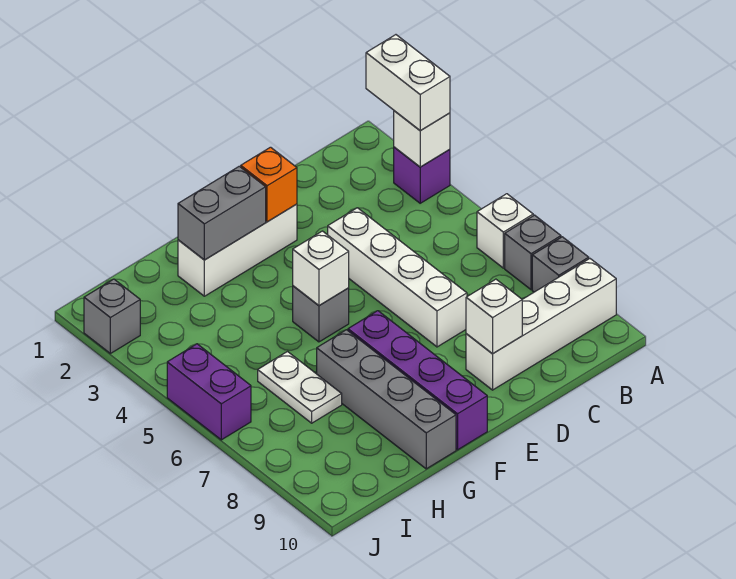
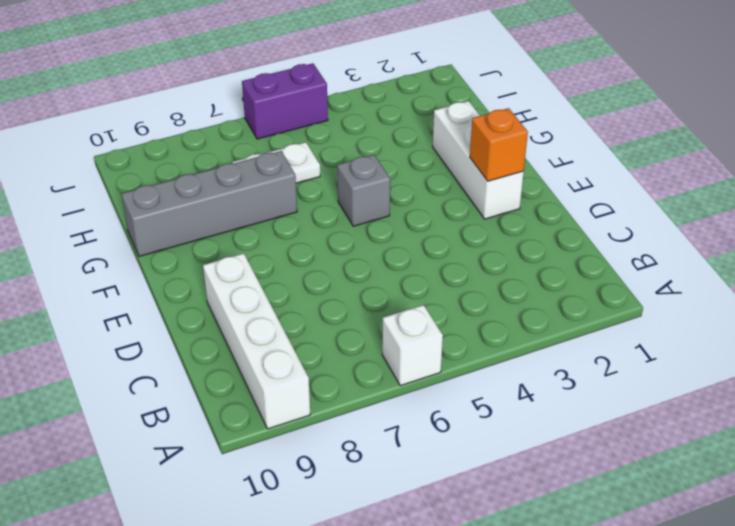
none -> purple brick A3 level 1
none -> grey brick A7 level 1
none -> grey brick A8 level 1

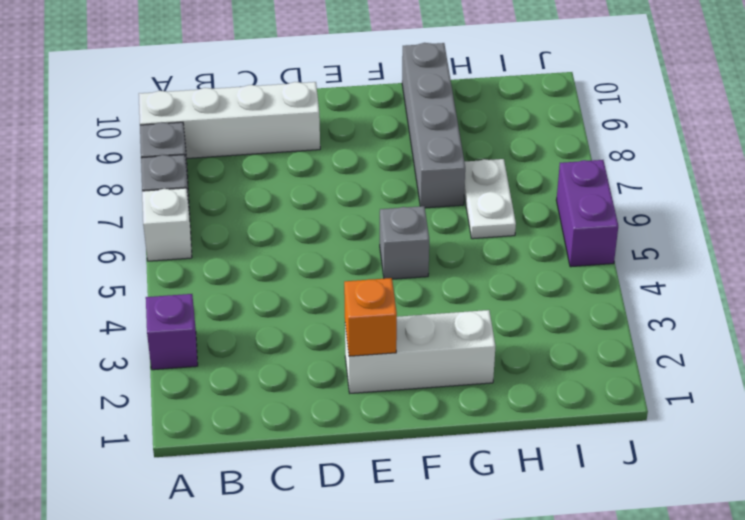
none -> white brick D4:D7 level 1
none -> purple brick F7:F10 level 1
none -> grey brick J2 level 1

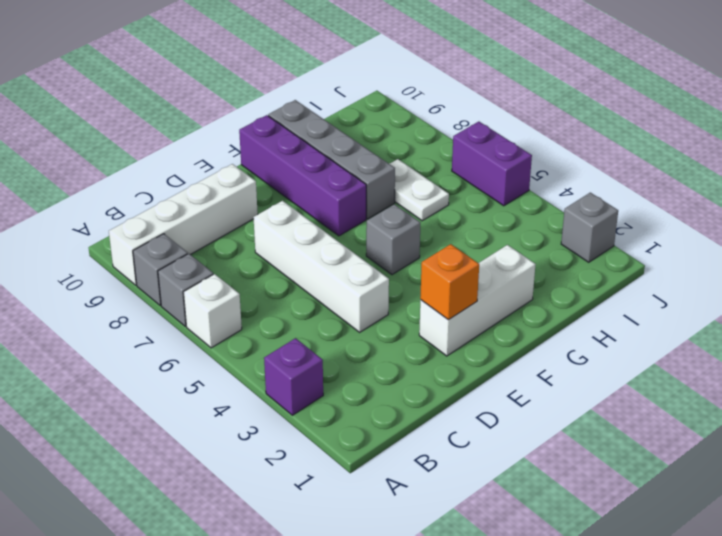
none -> white brick A3 level 2
none -> white brick D9 level 2
none -> grey brick F2:G2 level 2

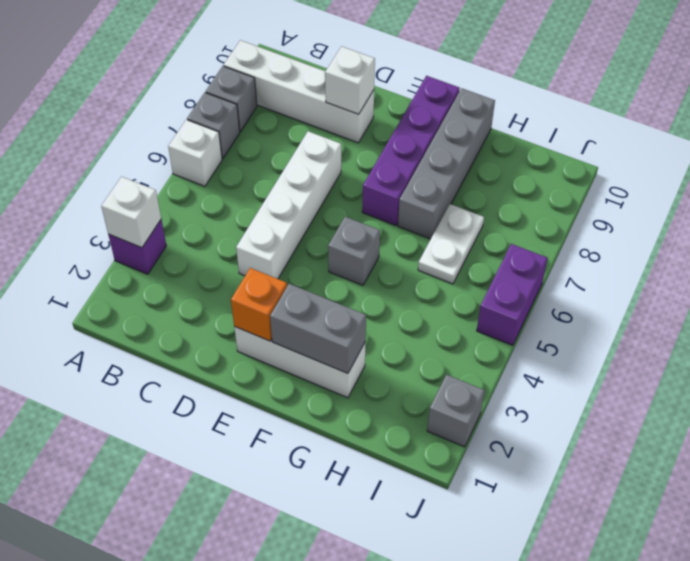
none -> white brick F5 level 2
none -> white brick A2:A3 level 3

